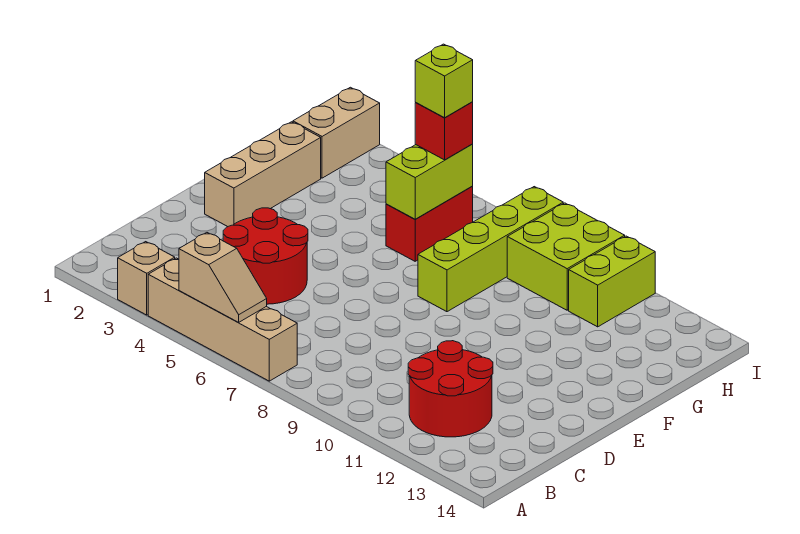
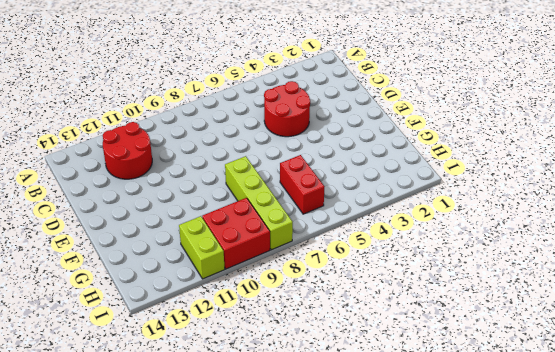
red brick H9:I10 level 1 -> lime brick H9:I10 level 1
none -> tan brick A3 level 1
none -> tan brick A4:A7 level 1
none -> tan brick E2:G2 level 1

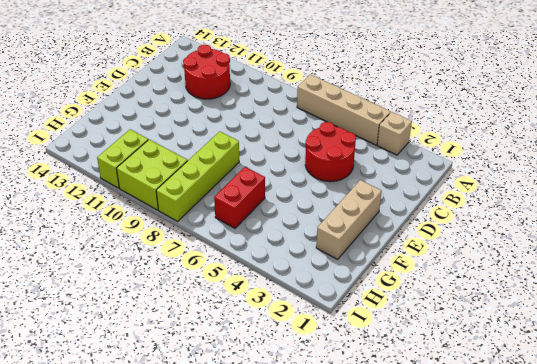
none -> tan brick H2:I2 level 1
none -> tan slope A5:A6 level 2 top 5
none -> lime brick G6:H6 level 2

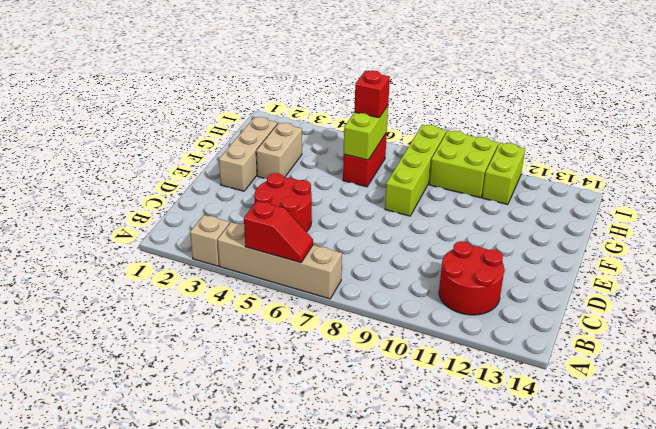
red slope A5:A6 level 2 top 5 -> tan slope A5:A6 level 2 top 5
tan brick F3:G3 level 1 -> tan brick H2:I2 level 1
none -> lime brick H6 level 4

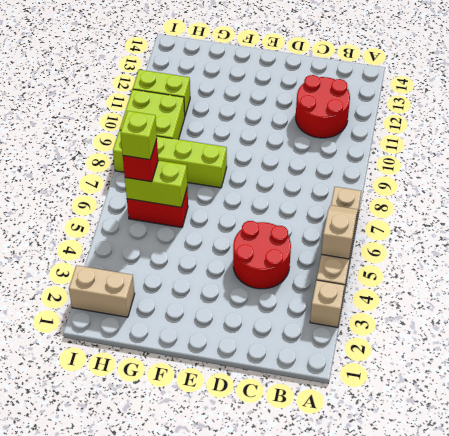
none -> tan brick E2:G2 level 1

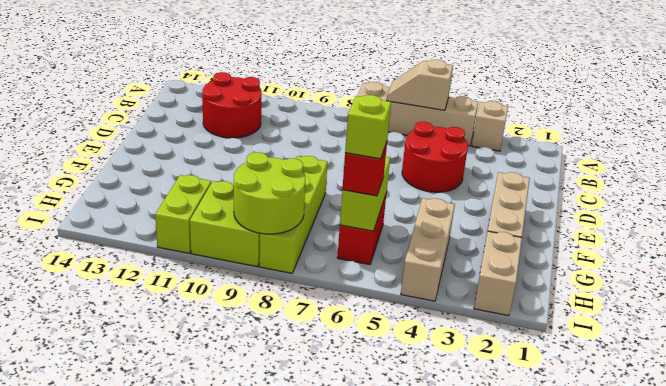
tan brick G4:I4 level 1 -> none
lime round brick H8:I9 level 2 -> none

